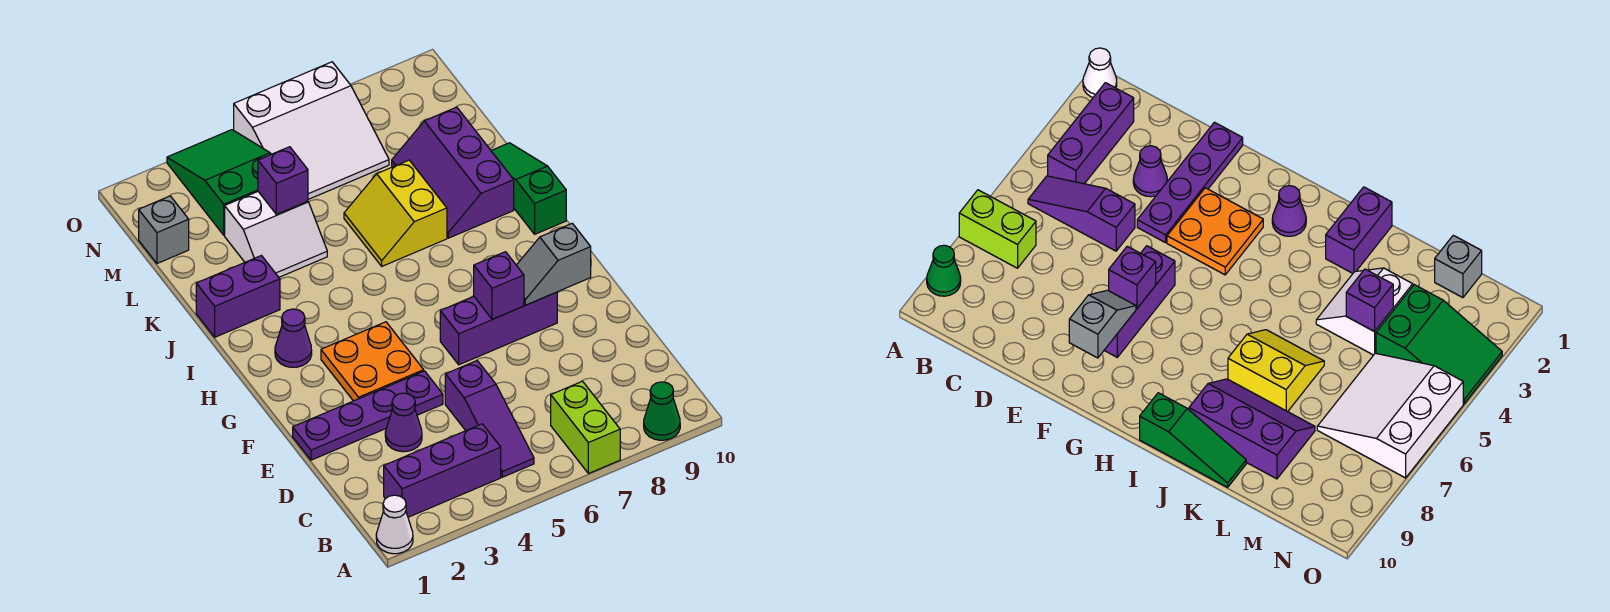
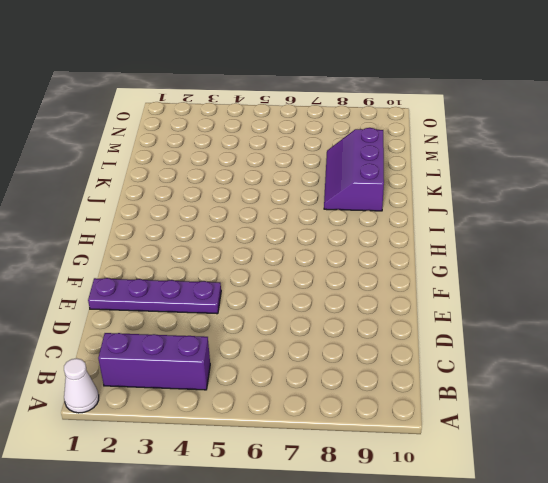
none -> lime brick A7:B7 level 1
none -> green cone A9 level 1
none -> purple slope B5:D5 level 1 top D

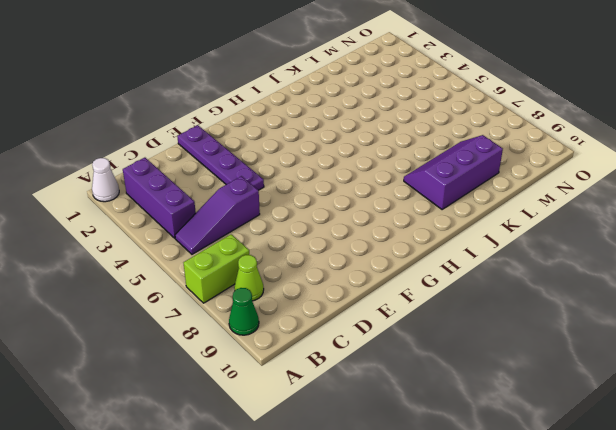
lime cone B8 level 1 -> none
none -> purple cone D3 level 1
none -> orange plate F3:G4 level 1
none -> purple brick F6:F8 level 1

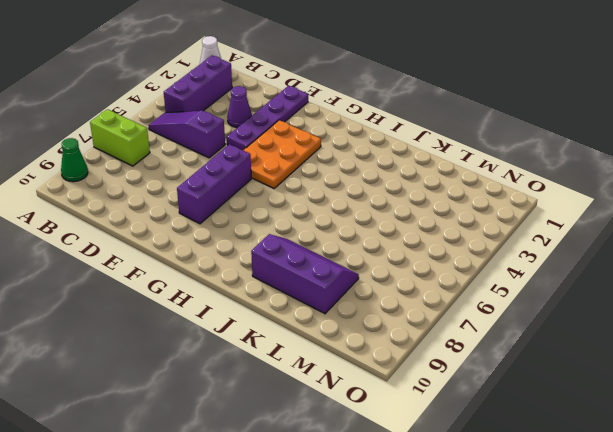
orange plate F3:G5 level 1 -> orange plate F3:G4 level 1
none -> purple cone H2 level 1
none -> green slope I10:K10 level 1 top I
none -> purple brick J1:J2 level 1

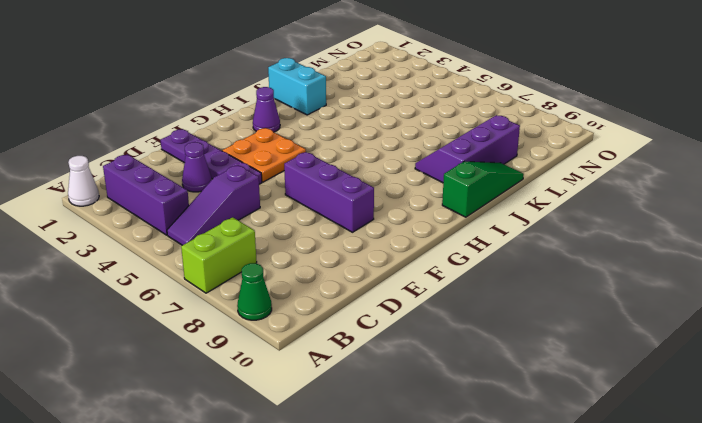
cyan brick J1:J2 level 1 -> purple brick J1:J2 level 1
none -> yellow slope J6:K7 level 1 top 7
none -> white slope K3:L4 level 1 top L
none -> grey brick M1 level 1

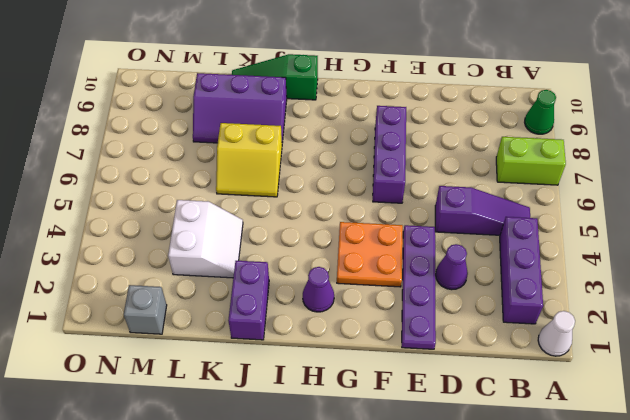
none -> green slope M3:O4 level 1 top M
none -> white slope M5:O7 level 1 top O
none -> purple brick F7 level 2

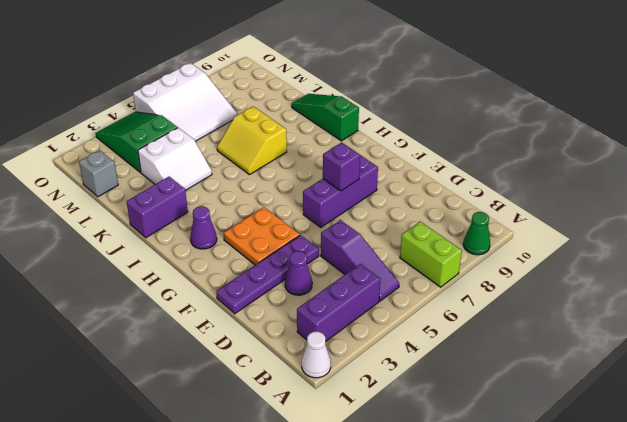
none -> purple slope J8:L9 level 1 top 9
none -> grey slope F8:F9 level 2 top 9
none -> purple brick L4 level 2

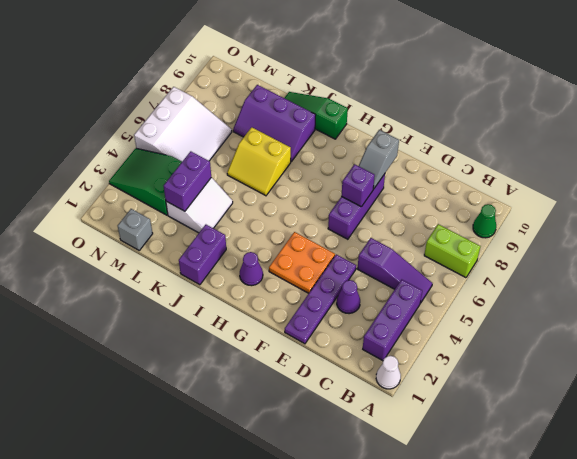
purple brick L3:L4 level 2 -> purple brick L4 level 2

